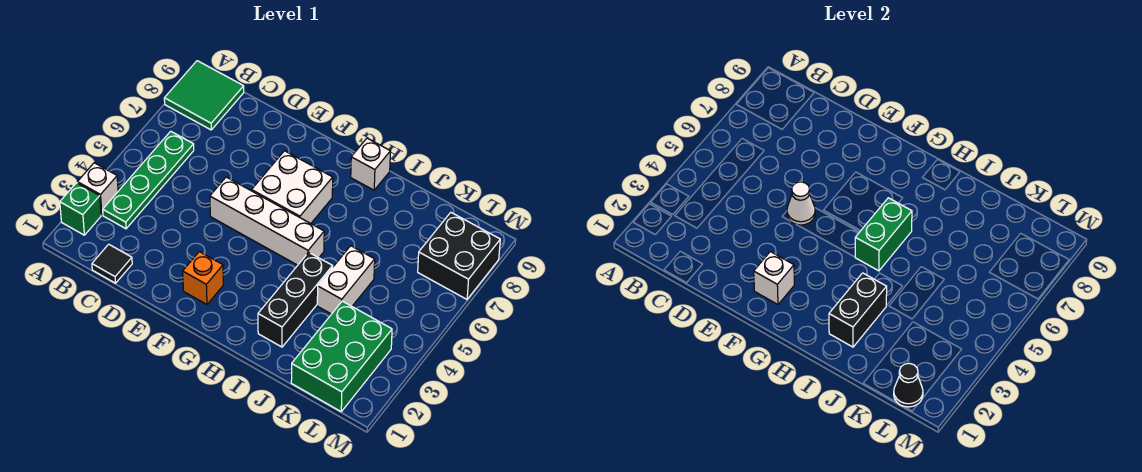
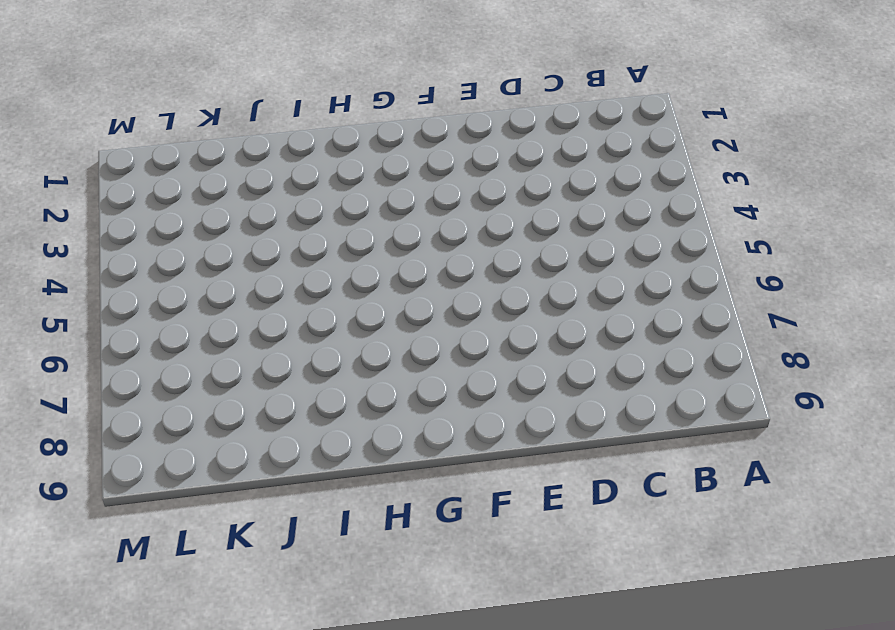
none -> green brick A2 level 1
none -> white brick A3 level 1
none -> green tile A8:B9 level 1

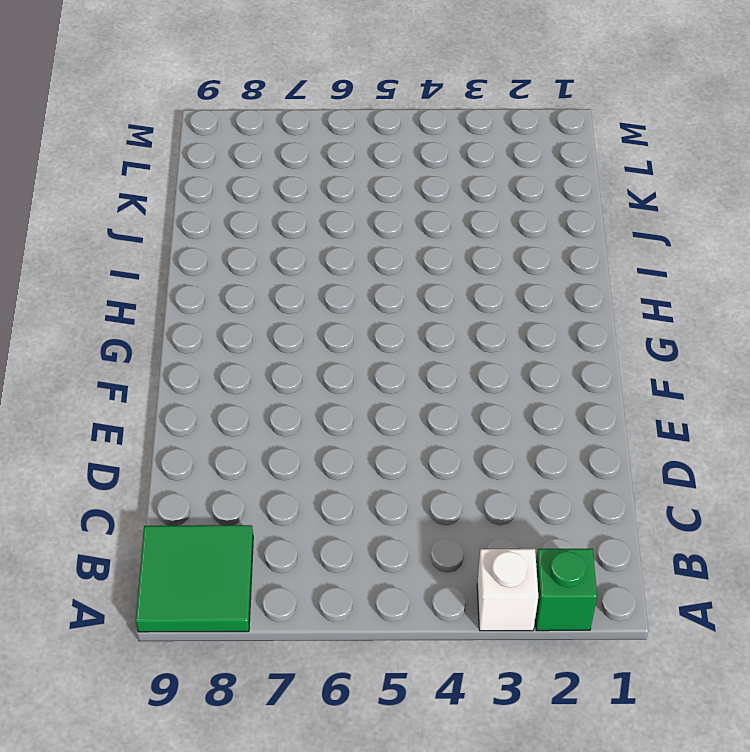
none -> green plate B3:B6 level 1
none -> black tile C1 level 1
none -> white brick E5:H5 level 1

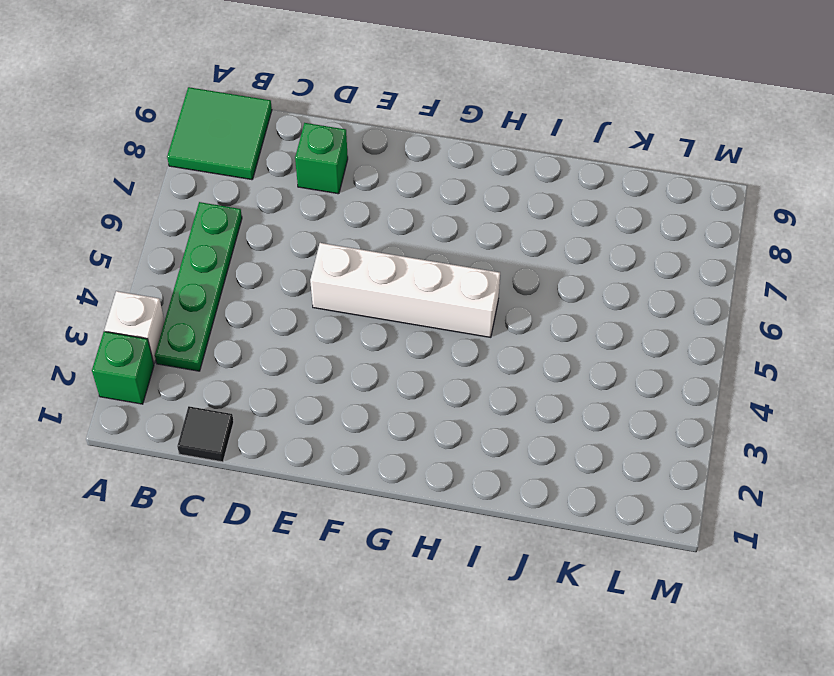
green brick D8 level 1 -> none
none -> orange brick F2 level 1
none -> white brick F6:G7 level 1
none -> white brick H9 level 1

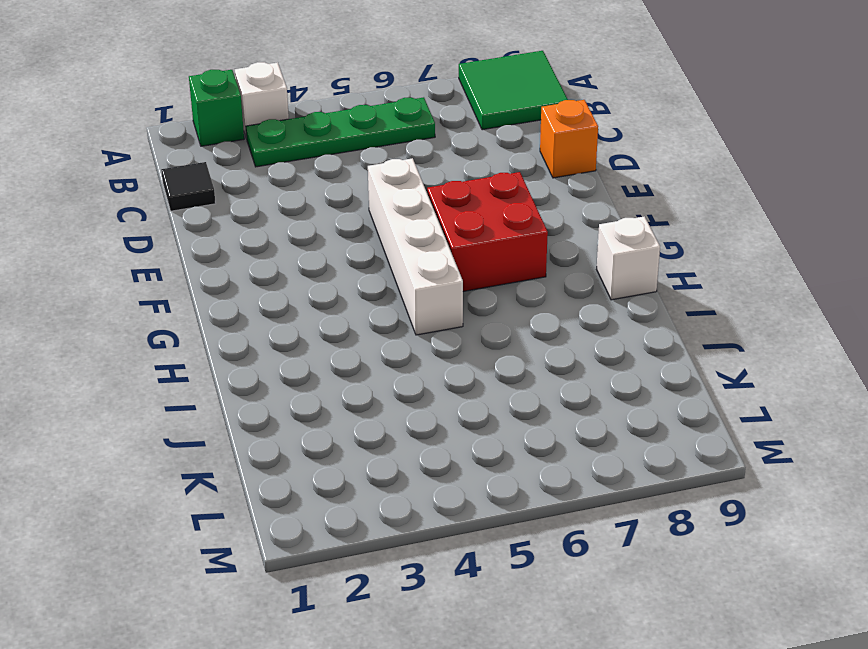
orange brick D9 level 1 -> orange brick F2 level 1
red brick F6:G7 level 1 -> white brick F6:G7 level 1
none -> black brick I2:I4 level 1
none -> white brick J4:J5 level 1
none -> green brick K1:L3 level 1

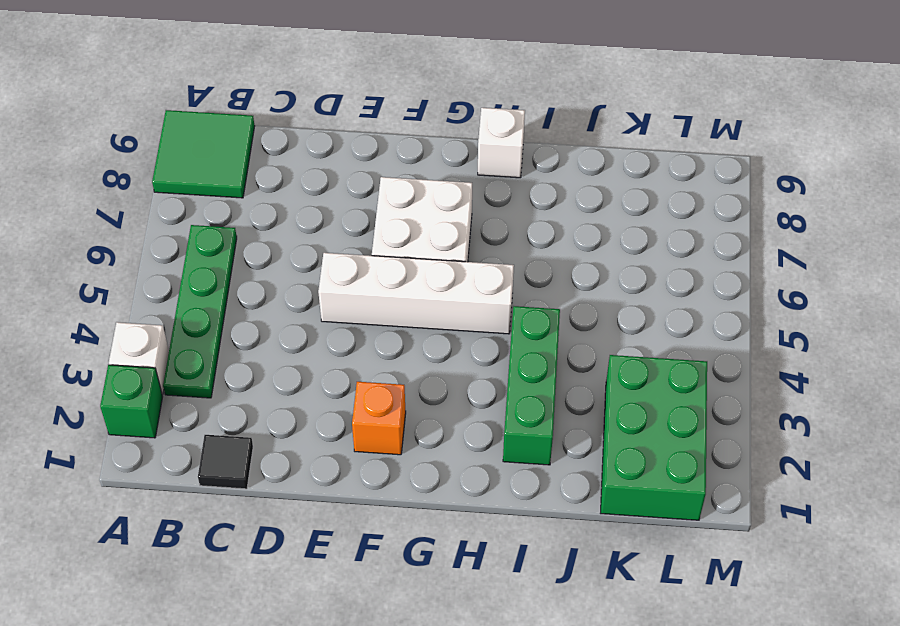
green brick I2:I4 level 1 -> black brick I2:I4 level 1
none -> white brick J4:J5 level 1
none -> black brick L7:M8 level 1
none -> white cone E5 level 2

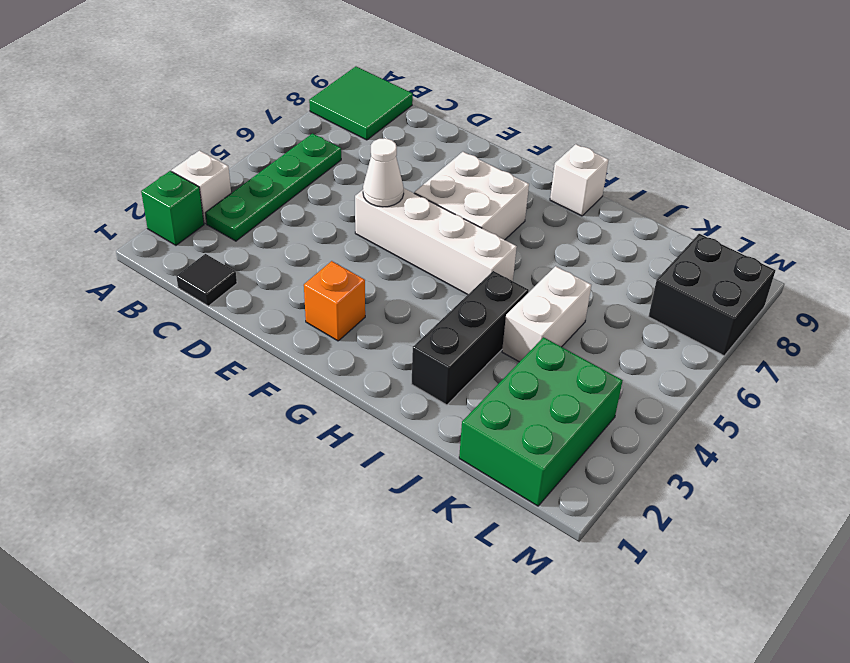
none -> white brick F2 level 2
none -> green brick H5:H6 level 2
none -> black brick I2:I3 level 2

